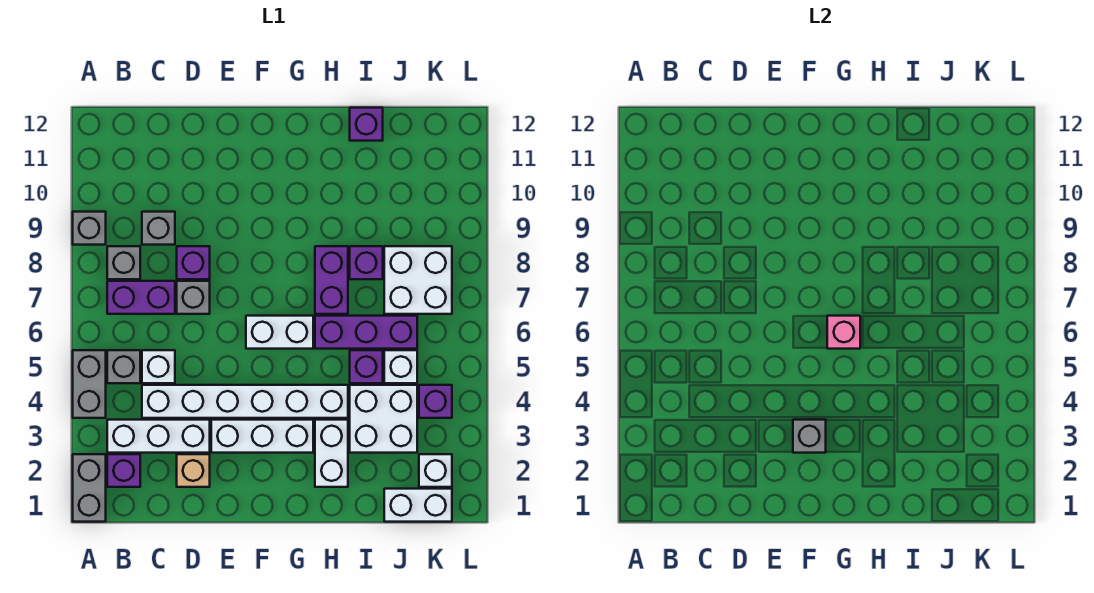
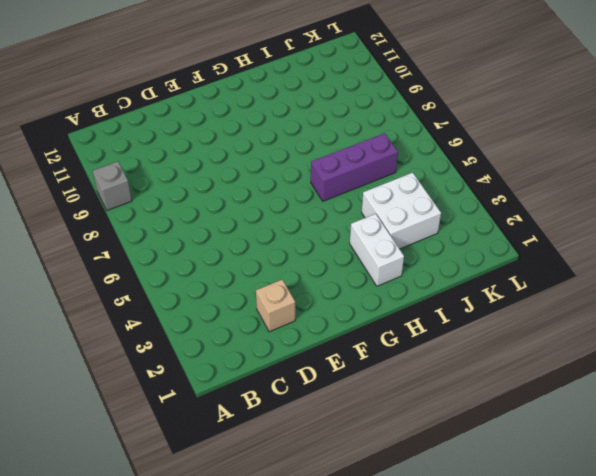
none -> grey brick A1:A2 level 1
none -> grey brick A4:A5 level 1
none -> purple brick B2 level 1
none -> white brick B3:D3 level 1

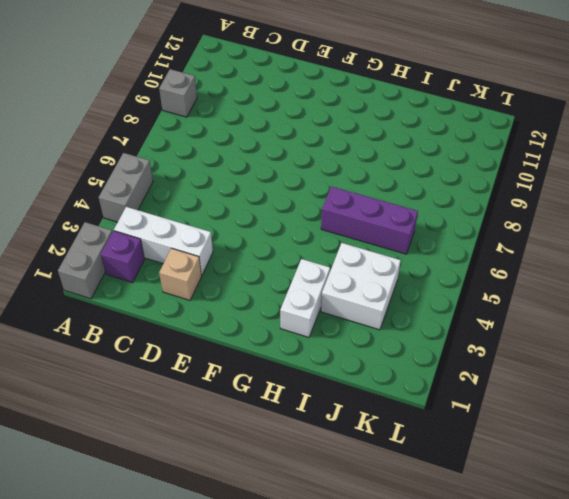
none -> grey brick B5 level 1
none -> purple brick B7:C7 level 1
none -> grey brick B8 level 1
none -> white brick C4:H4 level 1

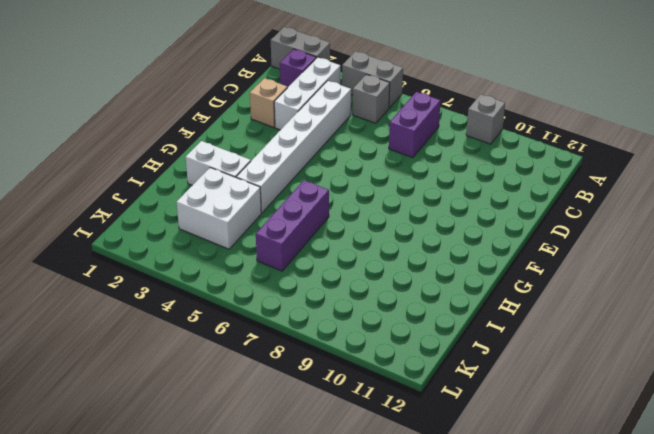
none -> grey brick B8 level 1
none -> white brick C5 level 1
none -> grey brick C9 level 1
none -> grey brick D7 level 1

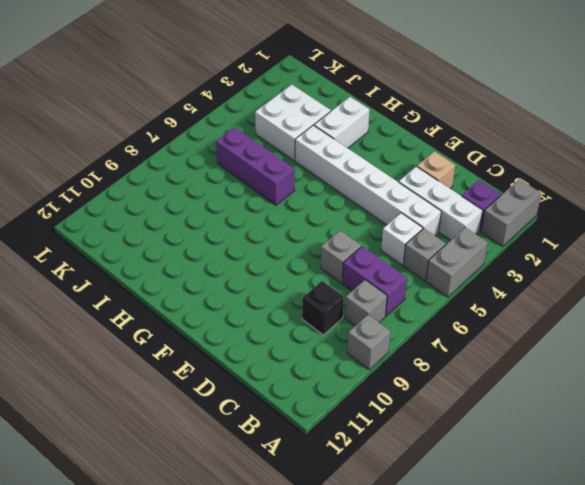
black brick C9 level 1 -> grey brick C9 level 1
none -> purple brick D8 level 1
none -> white brick E3:G3 level 1
none -> white brick F6:G6 level 1
none -> purple brick H7:H8 level 1

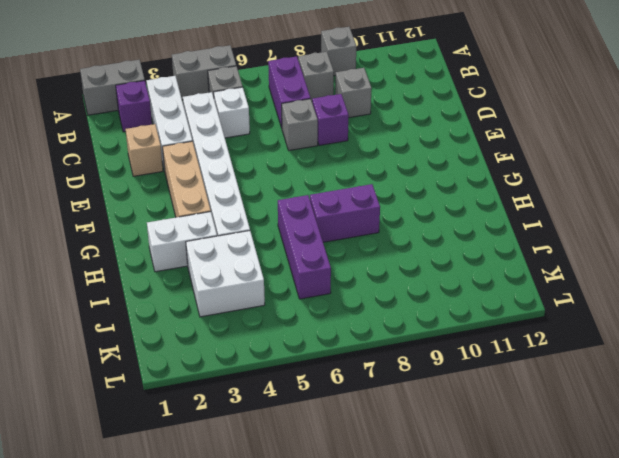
tan brick E3:G3 level 1 -> white brick E3:G3 level 1
none -> white brick F6:G6 level 1
none -> purple brick I5 level 1
none -> purple brick I8 level 1
none -> purple brick I12 level 1

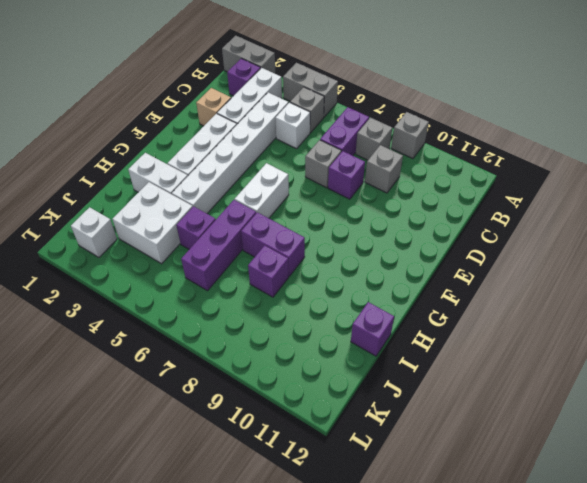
none -> white brick J1:K1 level 1
none -> white brick J5 level 1
none -> white brick J7:K8 level 1
none -> purple brick K4 level 1

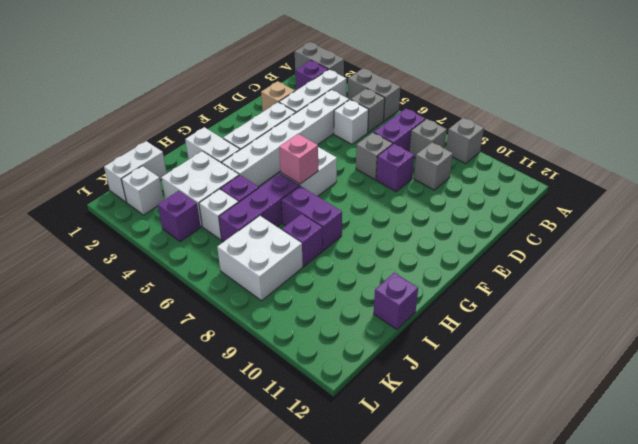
none -> grey brick F3 level 2

